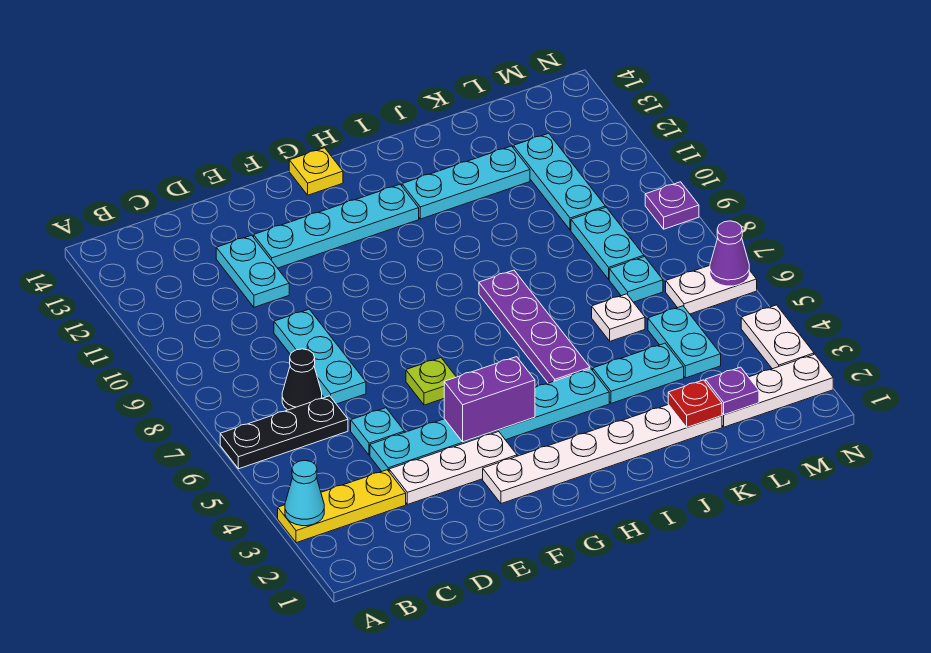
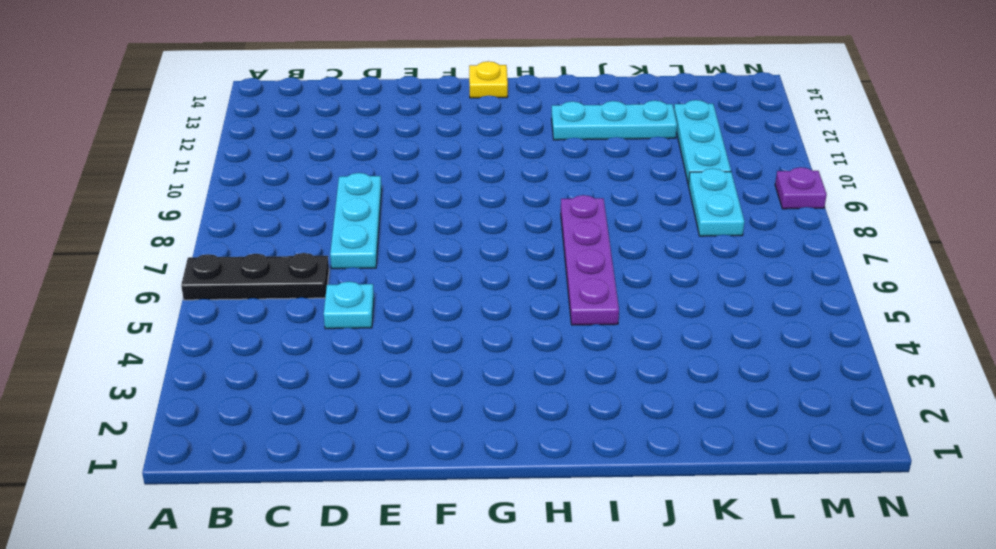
none -> yellow plate A3:C3 level 1
none -> black cone C7 level 1
none -> white plate D3:F3 level 1

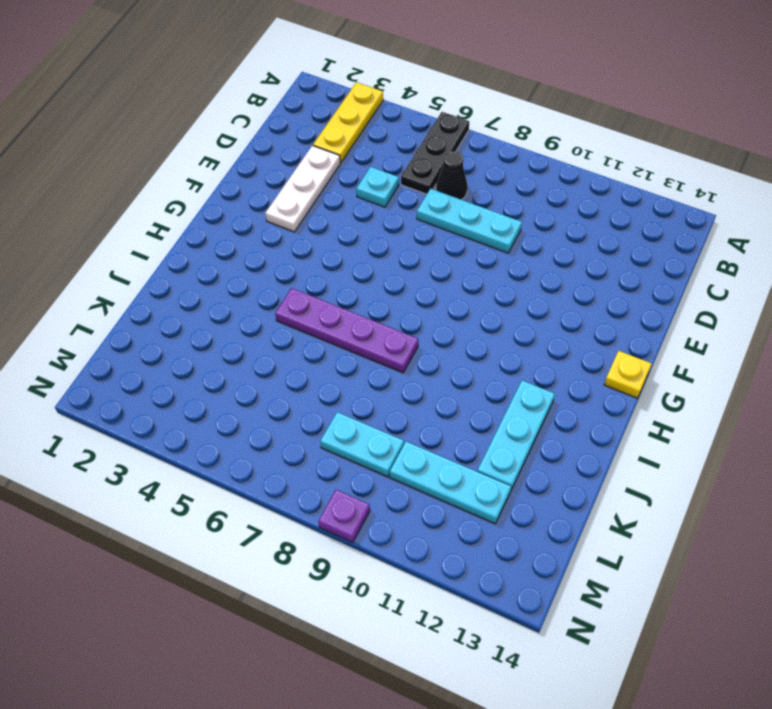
none -> cyan plate D4:I4 level 1
none -> cyan plate D11:D12 level 1
none -> cyan plate E12:H12 level 1

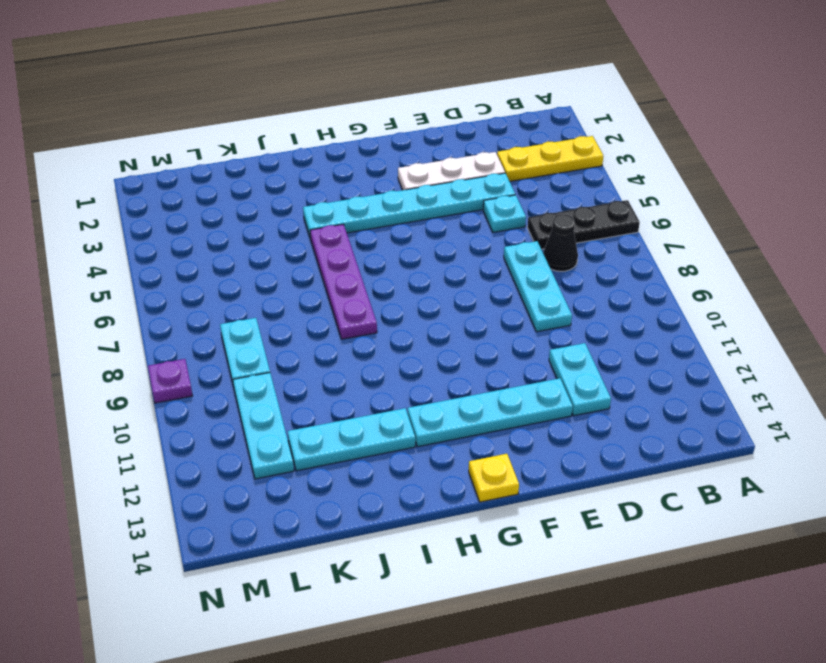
none -> white plate F2:K2 level 1
none -> lime plate F6 level 1
none -> cyan plate J4:K4 level 1

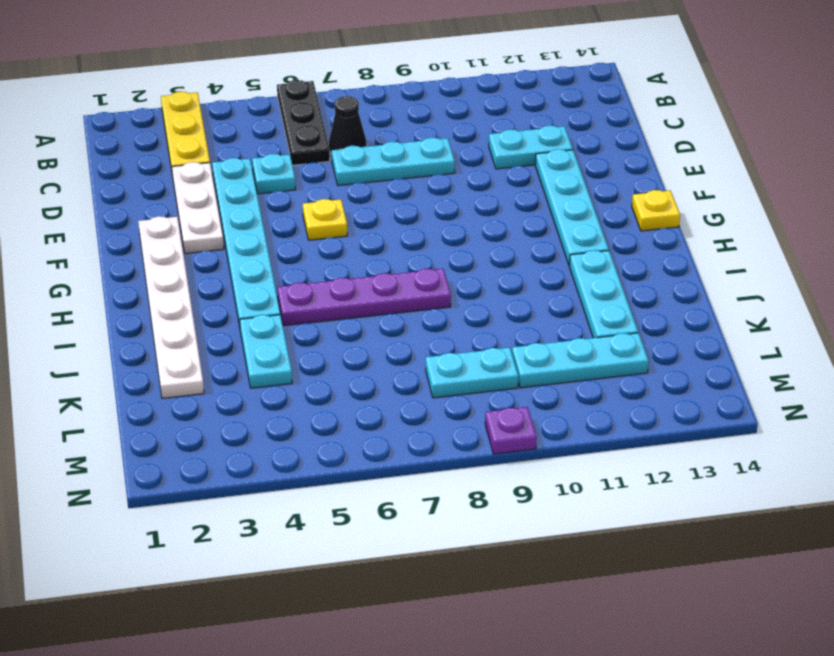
yellow plate F6 level 1 -> lime plate F6 level 1
none -> white plate K6 level 1
none -> white plate L2:N2 level 1
none -> cyan plate L4:L5 level 1

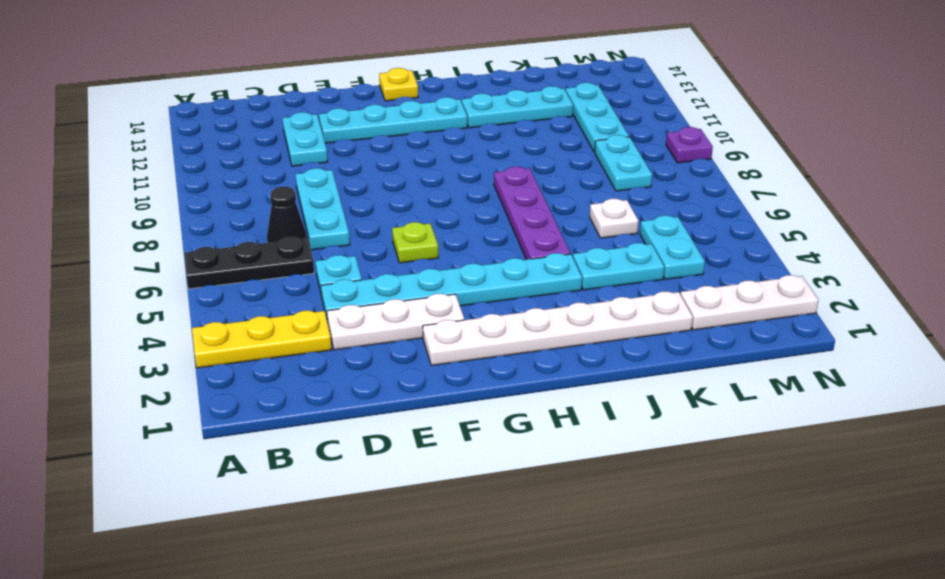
none -> cyan plate L7 level 1
none -> white plate M6:N6 level 1
none -> white plate N3:N4 level 1

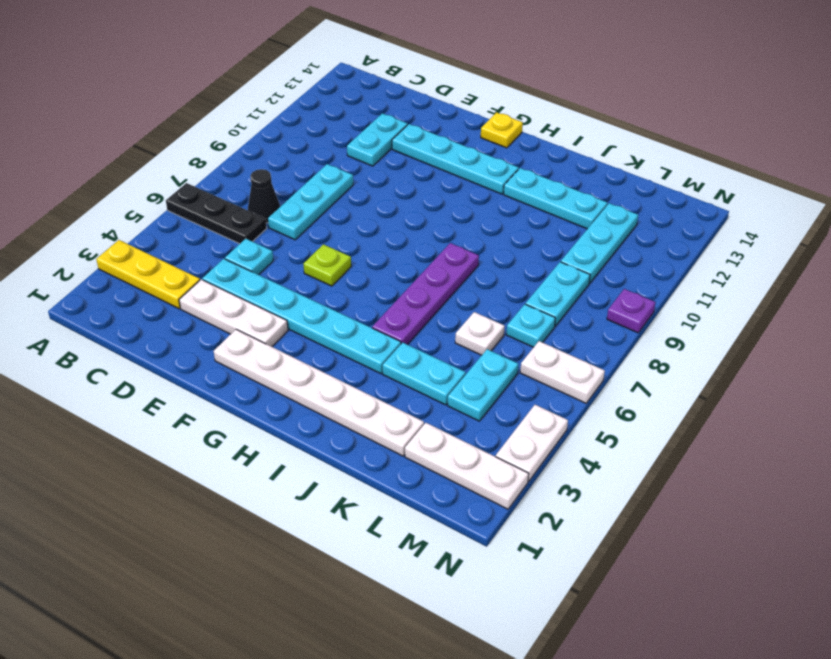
none -> cyan cone A3 level 2
none -> purple brick F4:G4 level 2
none -> red plate K2 level 2

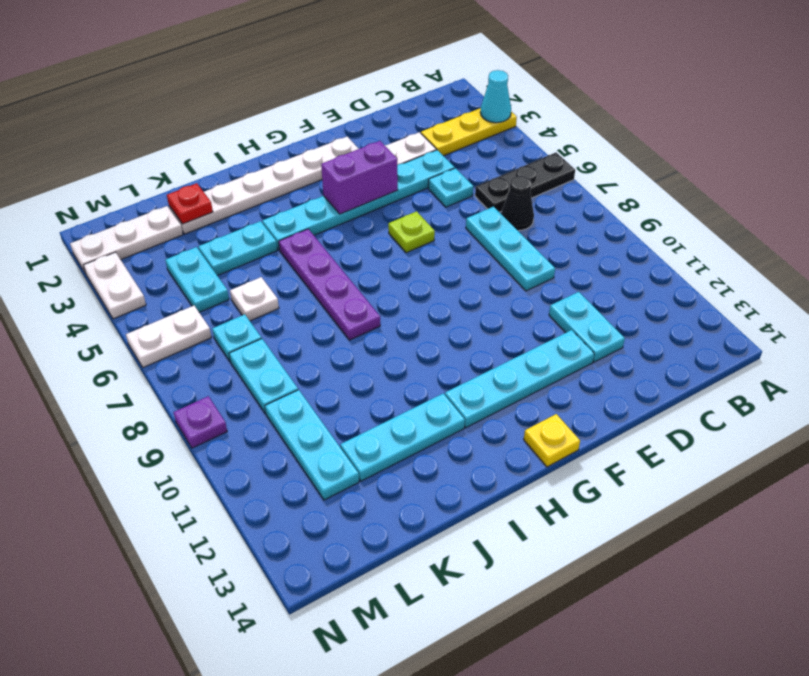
none -> purple plate L2 level 2
none -> purple cone N6 level 2

